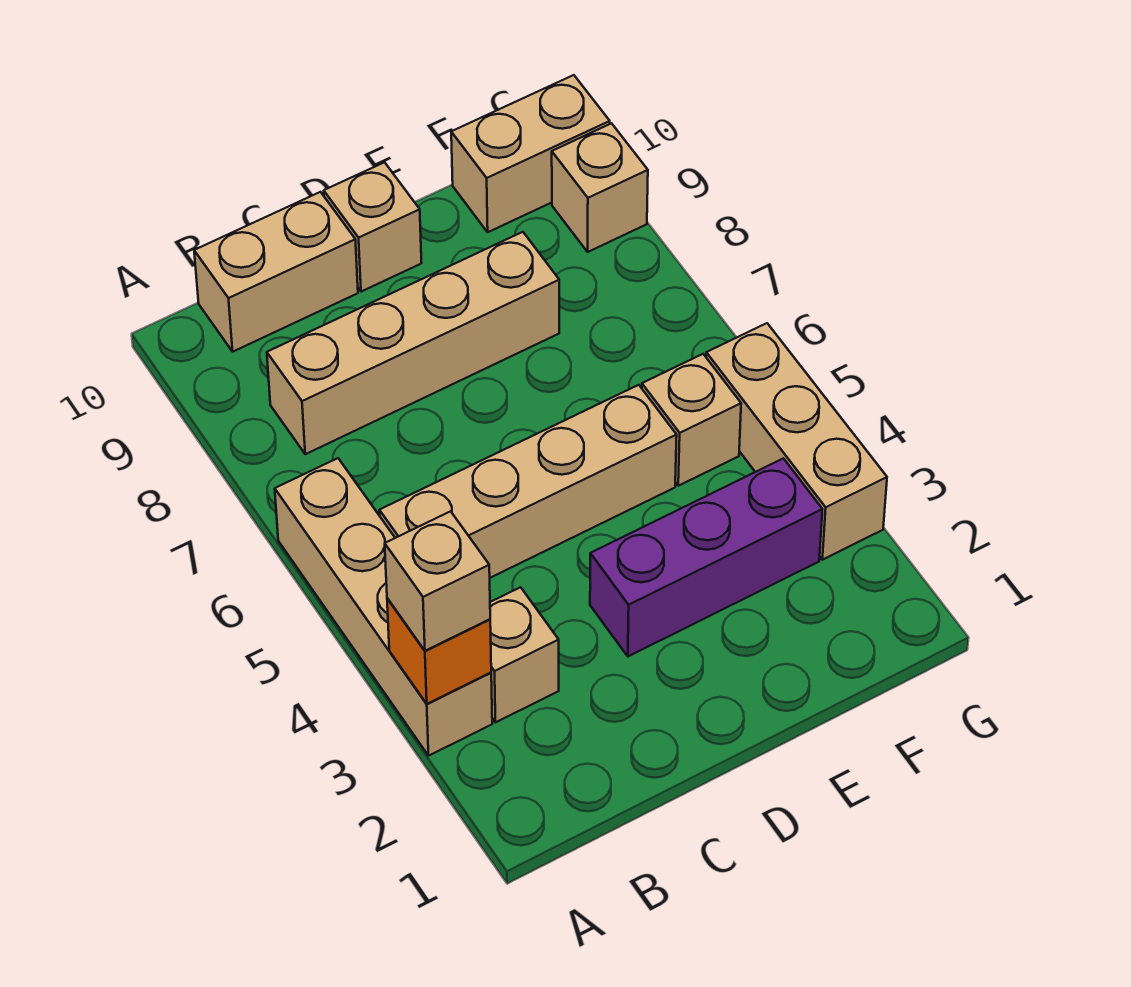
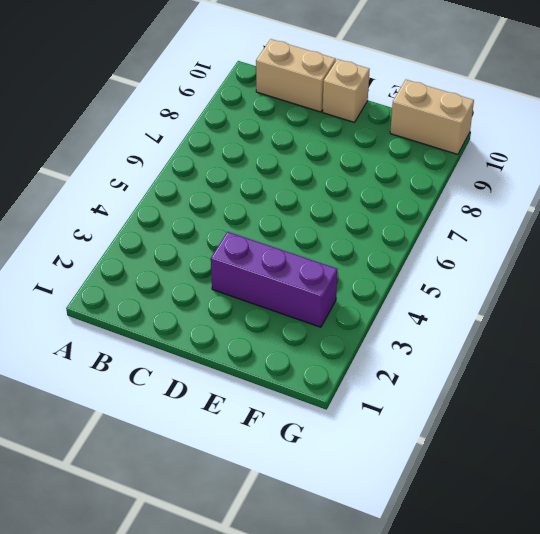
none -> tan brick A3:A6 level 1
none -> tan brick B3 level 1
none -> tan brick B5:E5 level 1

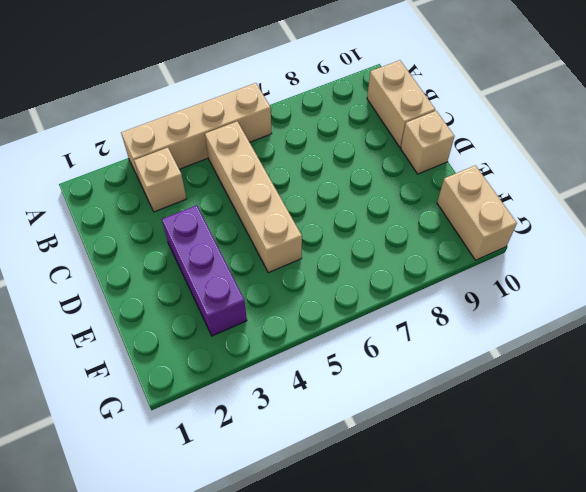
none -> tan brick B8:E8 level 1
none -> tan brick F5 level 1
none -> tan brick G3:G5 level 1

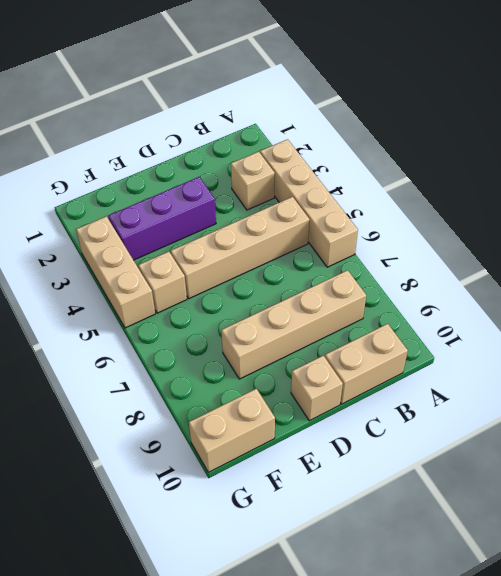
none -> tan brick G9 level 1
none -> orange brick A3 level 2
none -> tan brick A3 level 3

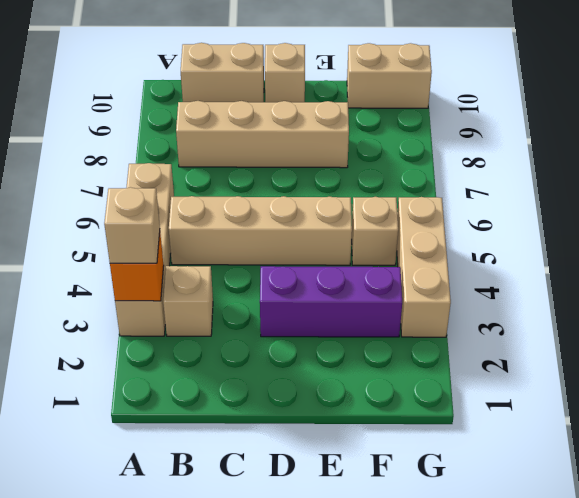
none -> tan brick G9 level 1

